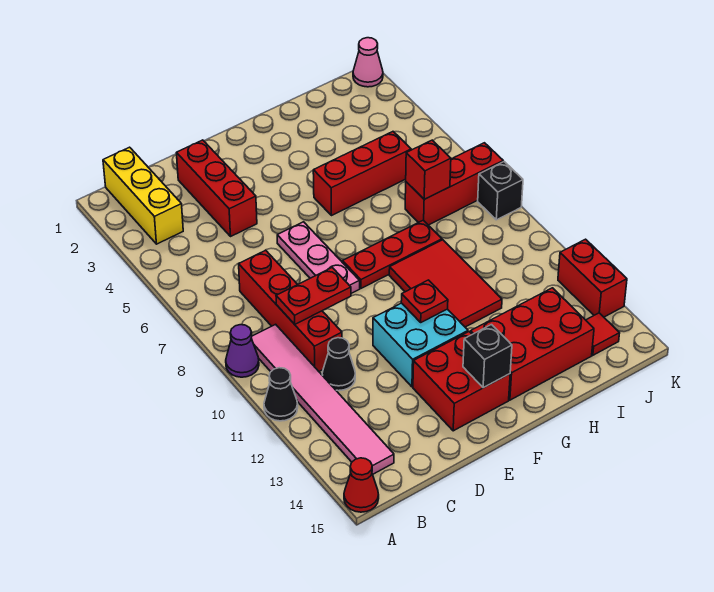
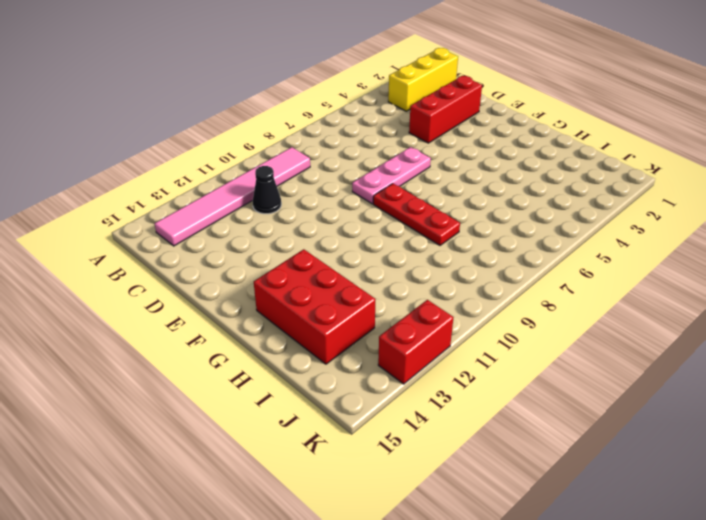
none -> purple cone A9 level 1
none -> black cone A11 level 1
none -> red cone A15 level 1

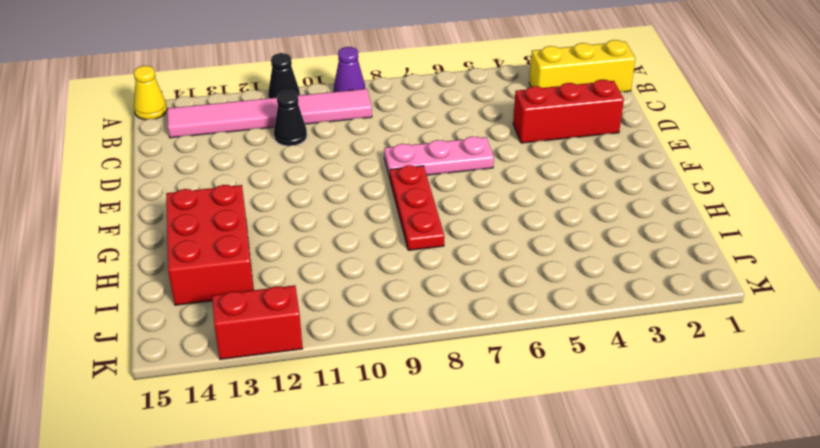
yellow cone A15 level 1 -> red cone A15 level 1
none -> red brick C7:C10 level 1
none -> cyan brick E11:F12 level 1
none -> red brick E13:F14 level 1

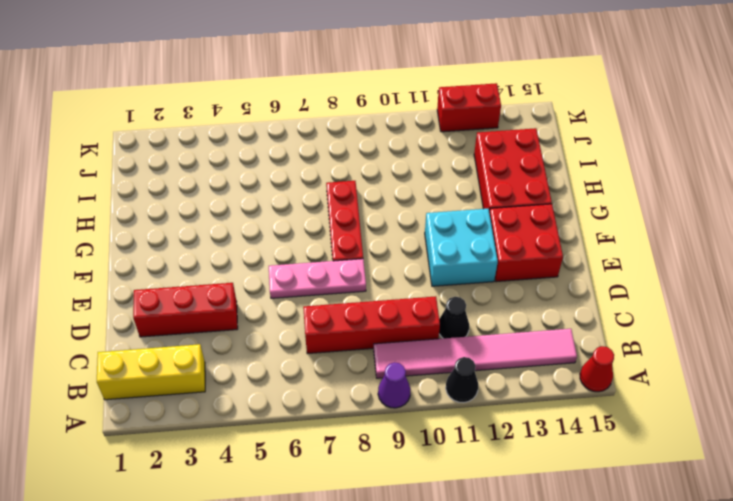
none -> red brick G5:I5 level 1
none -> red tile G9:H11 level 1
none -> red brick I7:K7 level 1

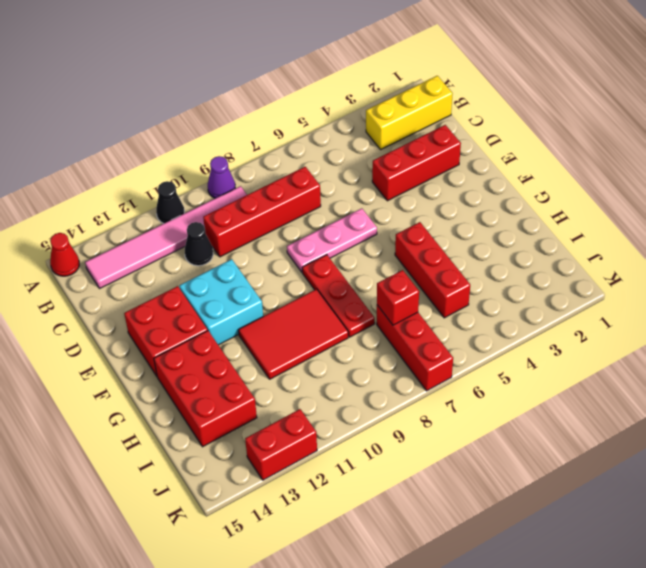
none -> red tile J14 level 1
none -> pink cone K1 level 1
none -> black brick K8 level 1

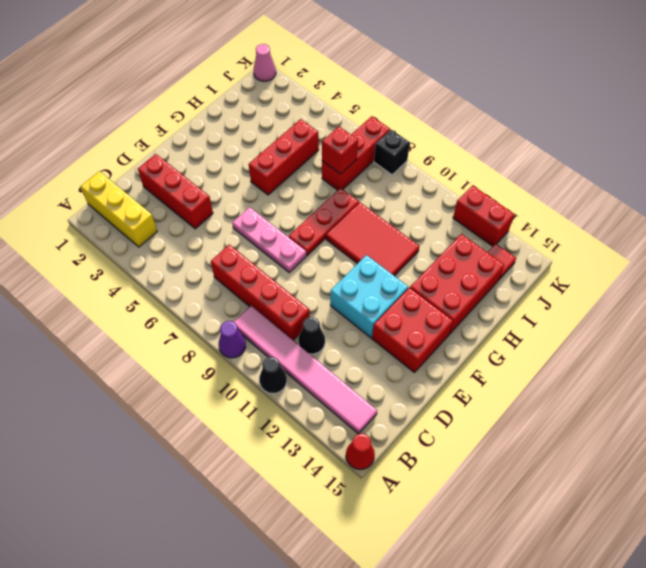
none -> red plate C9:D9 level 2
none -> red plate F11 level 2
none -> black brick F14 level 2

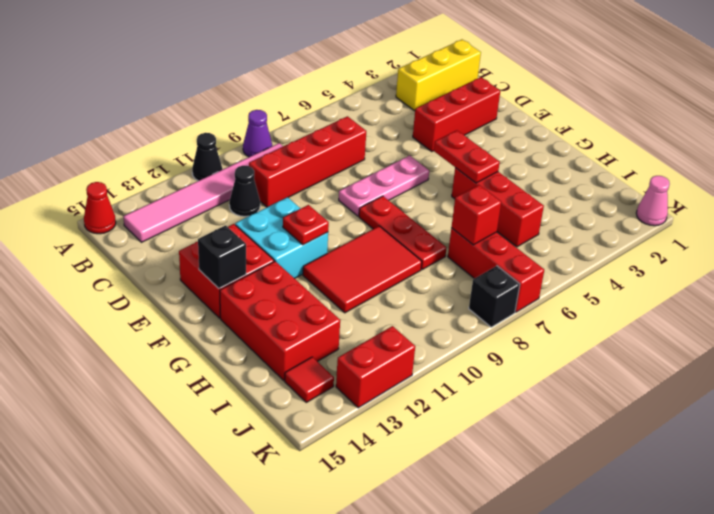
red plate F5:G5 level 2 -> red plate C9:D9 level 2

